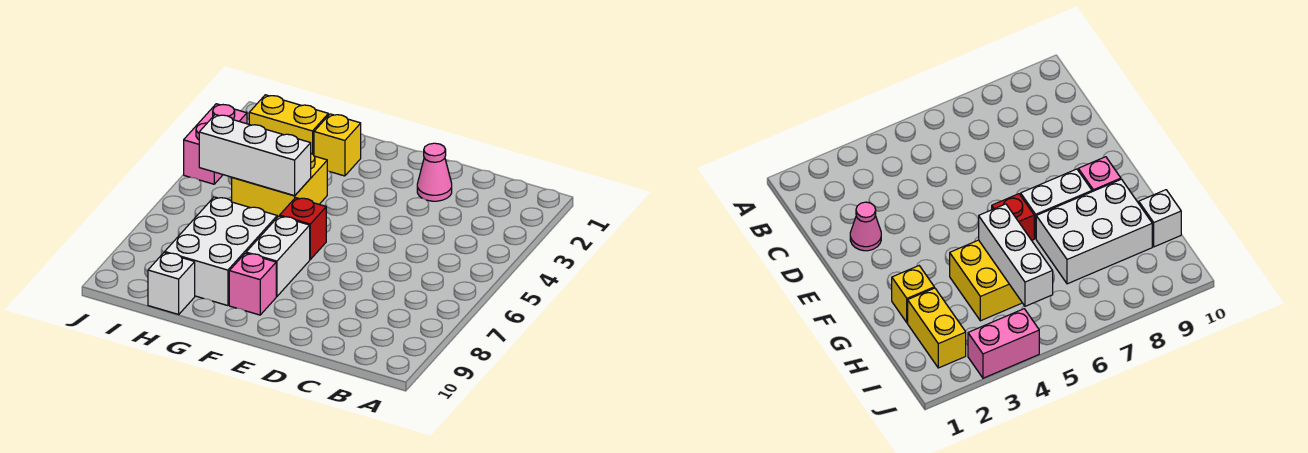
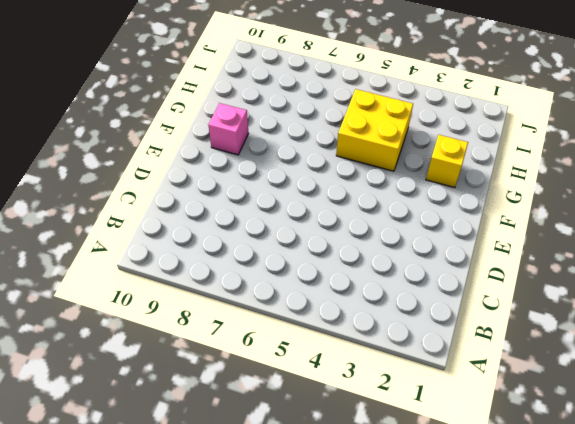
none -> pink cone D2 level 1
none -> red brick F6 level 1

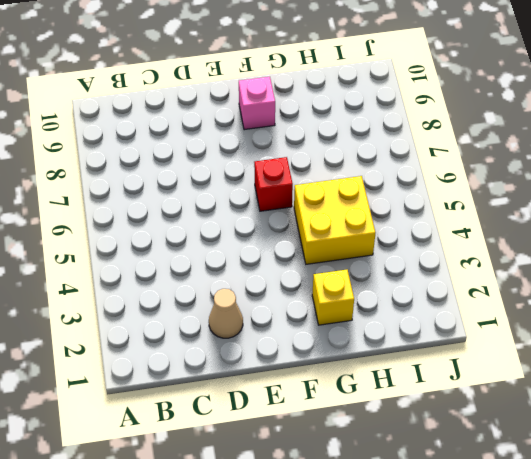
tan cone D2 level 1 -> pink cone D2 level 1
none -> white brick F7:F8 level 1
none -> white brick G7:H9 level 1

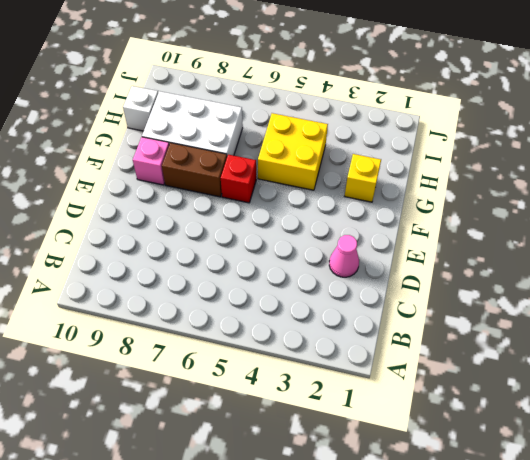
brown brick F7:F8 level 1 -> white brick F7:F8 level 1
none -> yellow brick H2:I2 level 1
none -> pink brick J3:J4 level 1

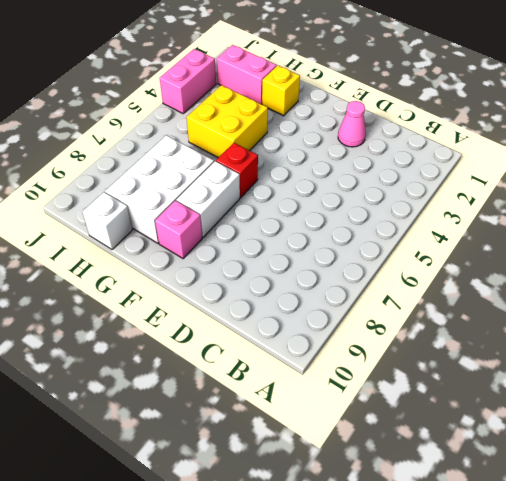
pink brick H2:I2 level 1 -> yellow brick H2:I2 level 1
none -> white brick G5:I5 level 2

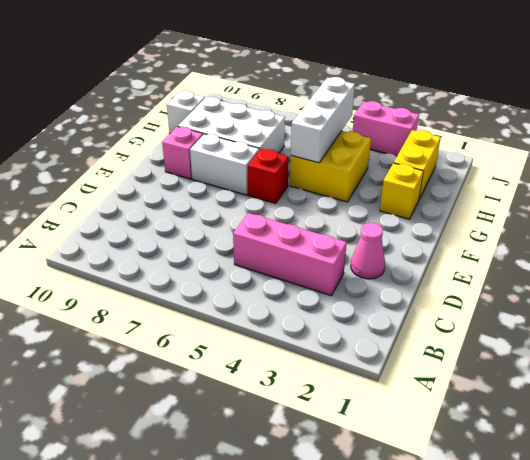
pink brick C3:C5 level 1 -> none

